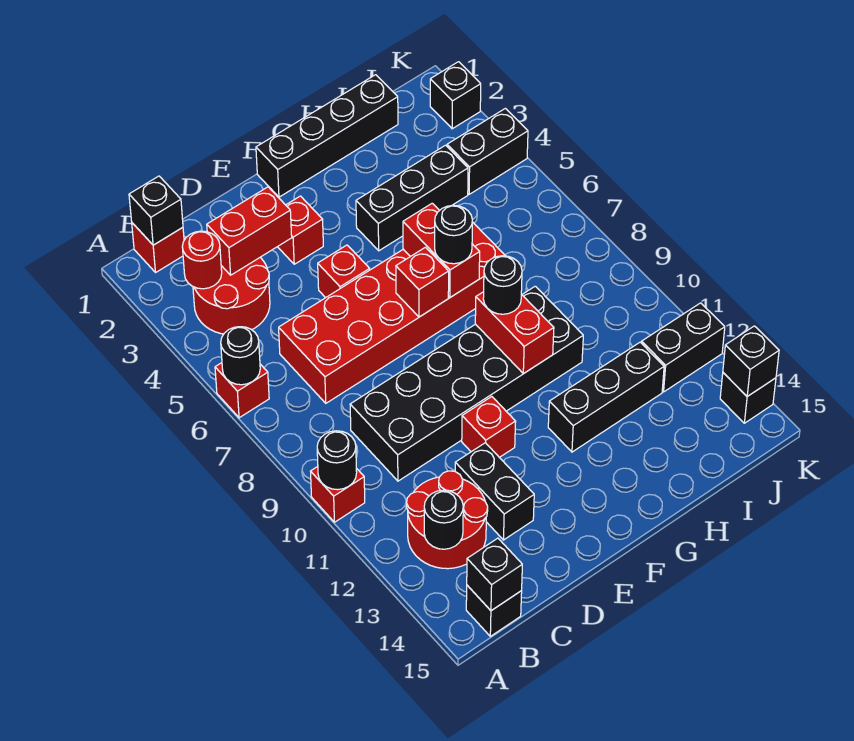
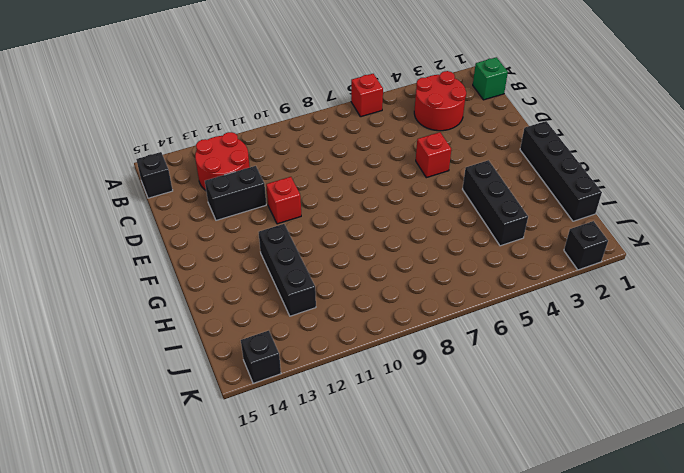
green brick B1 level 1 -> red brick B1 level 1
none -> red brick A10 level 1
none -> red brick C6:H7 level 1
none -> black brick C9:H10 level 1
none -> red brick E3 level 1

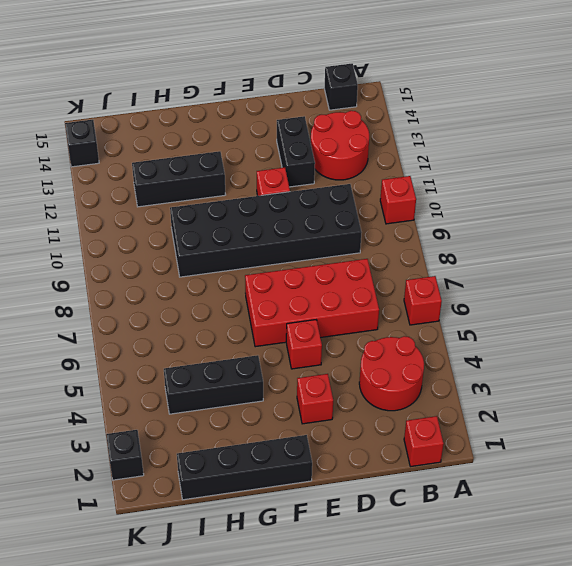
red brick C6:F7 level 1 -> red brick C6:H7 level 1
none -> black brick J4:K4 level 1
none -> black brick J12:K12 level 1
none -> black round brick A6 level 2
none -> black round brick A10 level 2

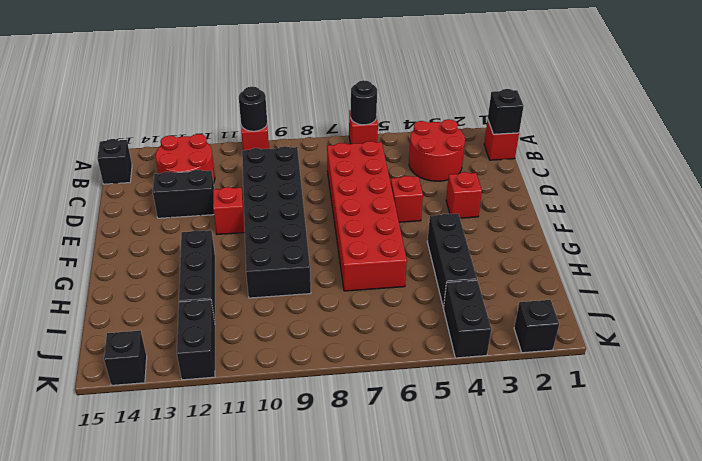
none -> black brick F1:I1 level 1
none -> red round brick B3 level 2
none -> black round brick B13 level 2
none -> black brick B15 level 2

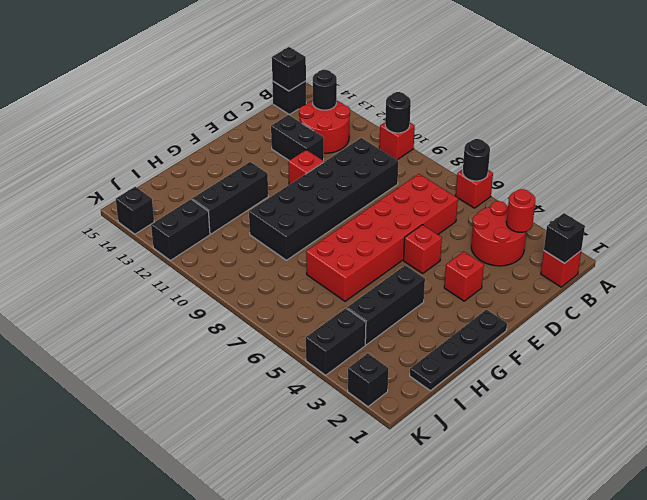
black plate F1:I1 level 1 -> black brick F1:I1 level 1
none -> red brick C3:D3 level 2
none -> red brick F7 level 2
none -> red brick G6:G7 level 2
none -> red brick G9:G10 level 2

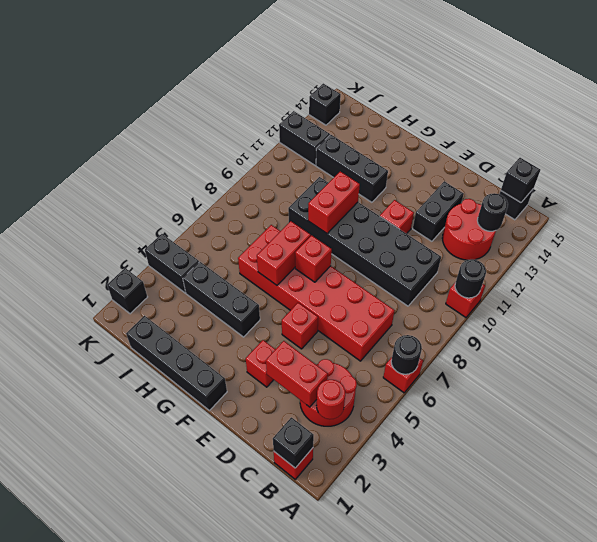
none -> black brick K14 level 2
none -> black round brick G7 level 3
none -> black round brick G9 level 3

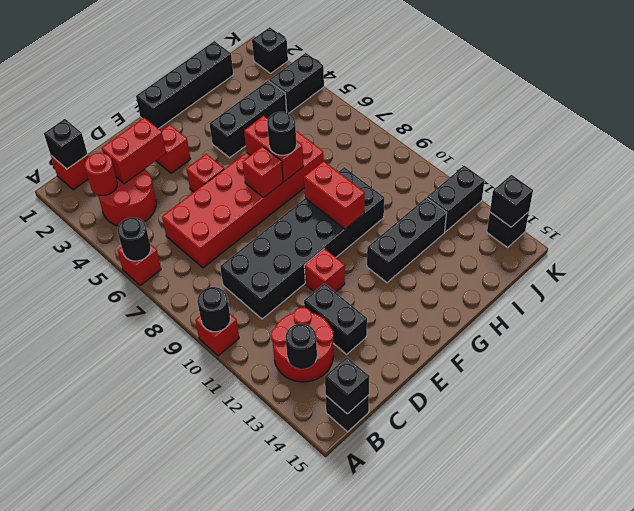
none -> black round brick G9 level 3

